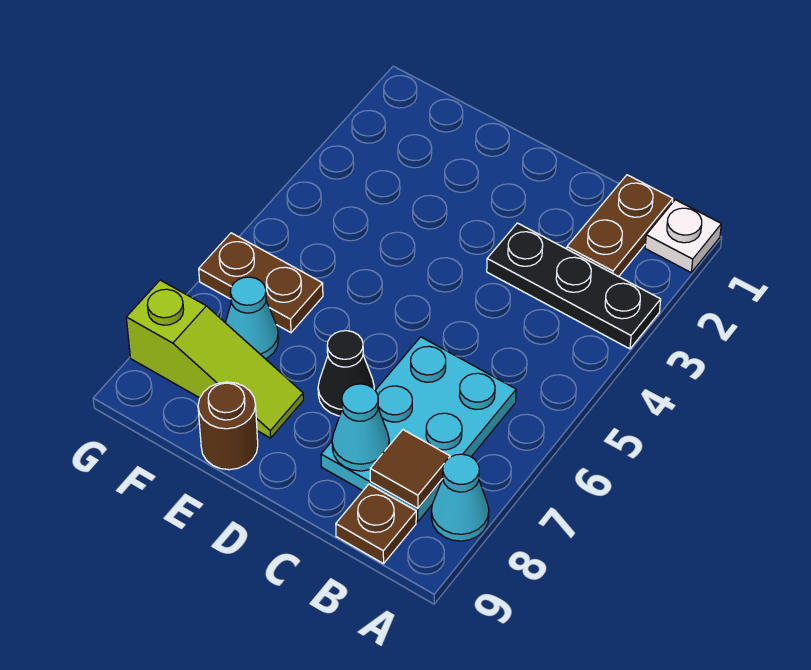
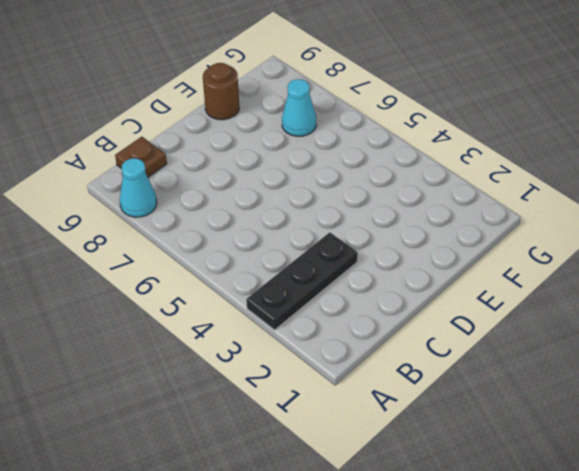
none -> white plate A1 level 1
none -> brown plate B1:B2 level 1
none -> cyan plate B6:C8 level 1

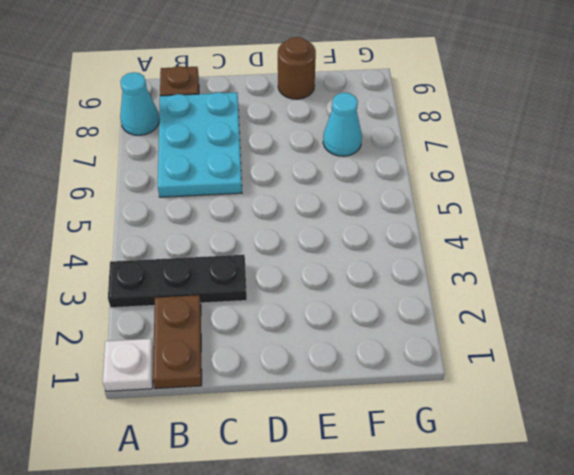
none -> black cone D7 level 1
none -> lime slope E8:G8 level 1 top G
none -> brown plate F6:G6 level 1

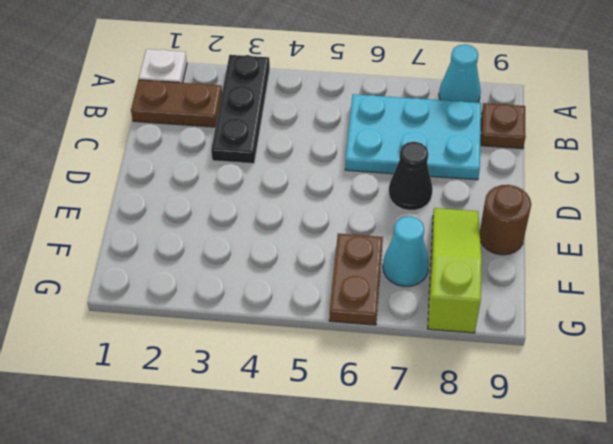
none -> brown tile B8 level 2
none -> cyan cone C8 level 2

